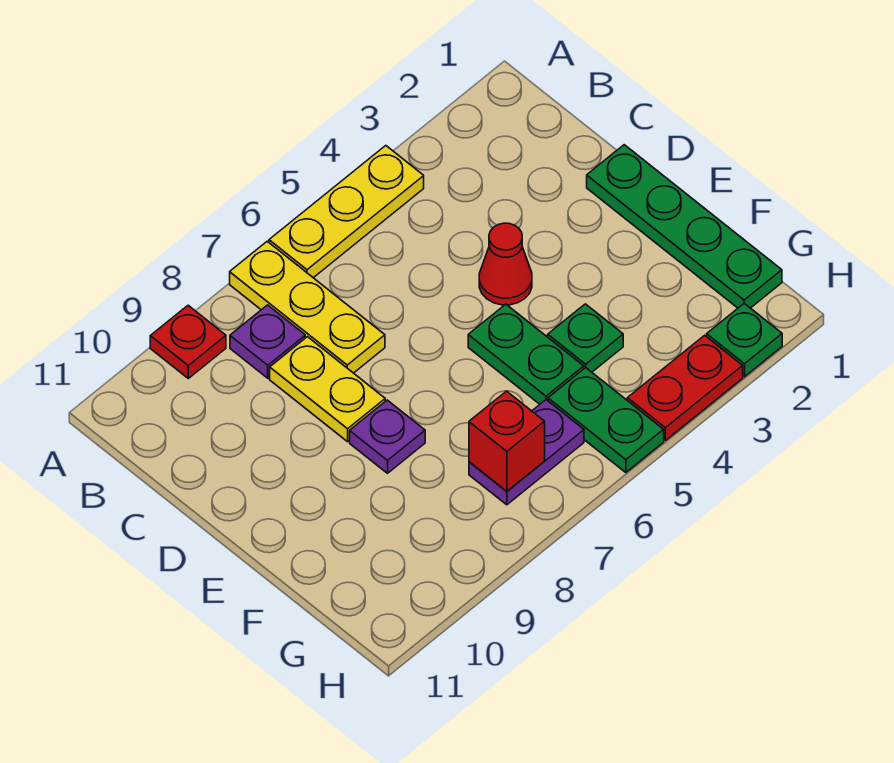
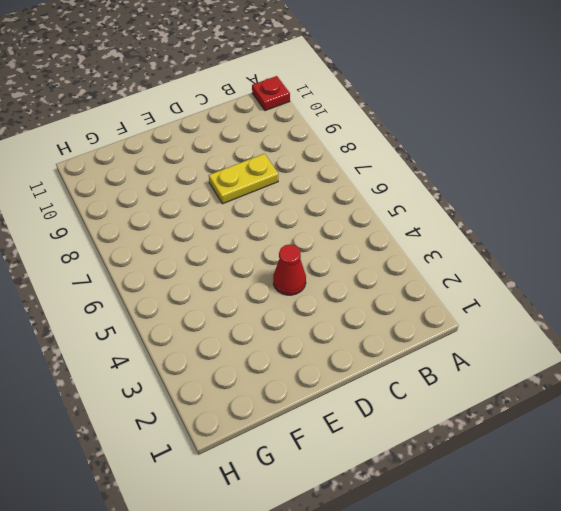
red plate A11 level 1 -> red plate A9 level 1
none -> yellow plate A4:A6 level 1
none -> yellow plate A7:C7 level 1
none -> purple plate B8 level 1

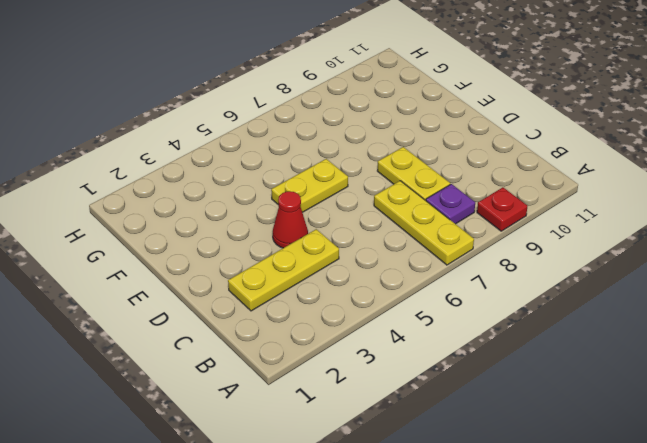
yellow plate C2:C4 level 1 -> yellow plate A4:A6 level 1
yellow plate E5:E6 level 1 -> green plate E5:F5 level 1
none -> green plate D1:G1 level 1
none -> purple plate E8 level 1
none -> green plate F4 level 1

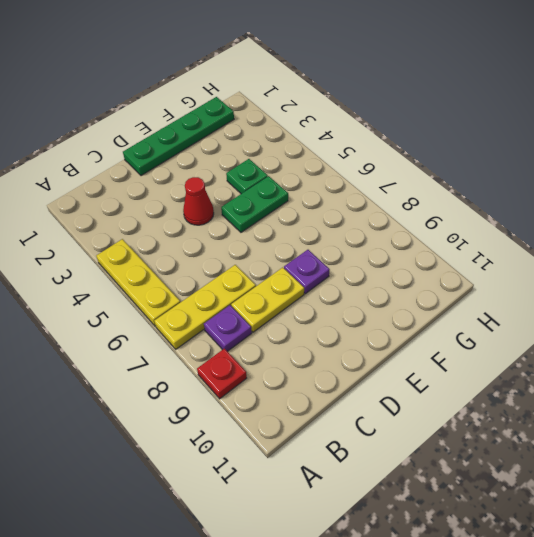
none -> green plate G5:H5 level 1
none -> purple plate G6:G7 level 1
none -> green plate H2 level 1

